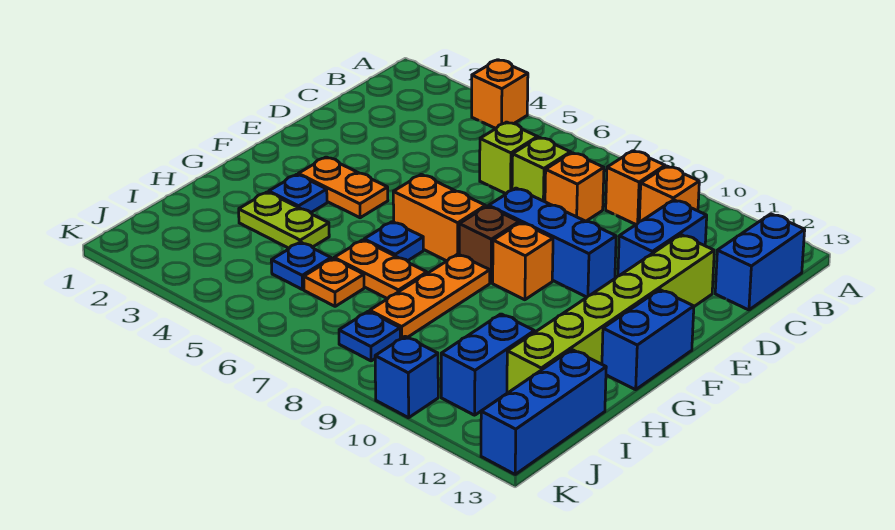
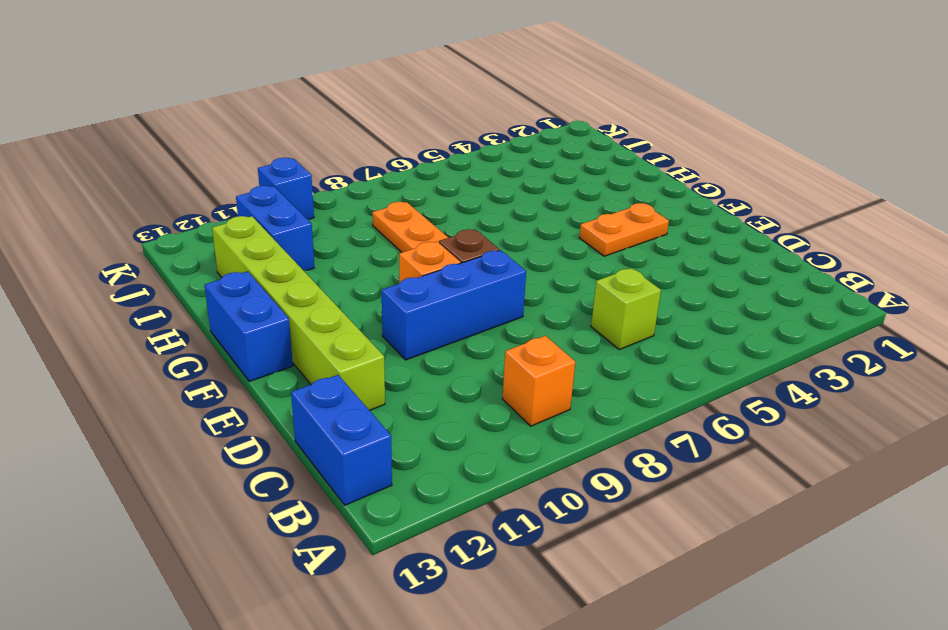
none -> orange brick A4 level 1
none -> orange brick B10 level 1
none -> lime brick C7 level 1

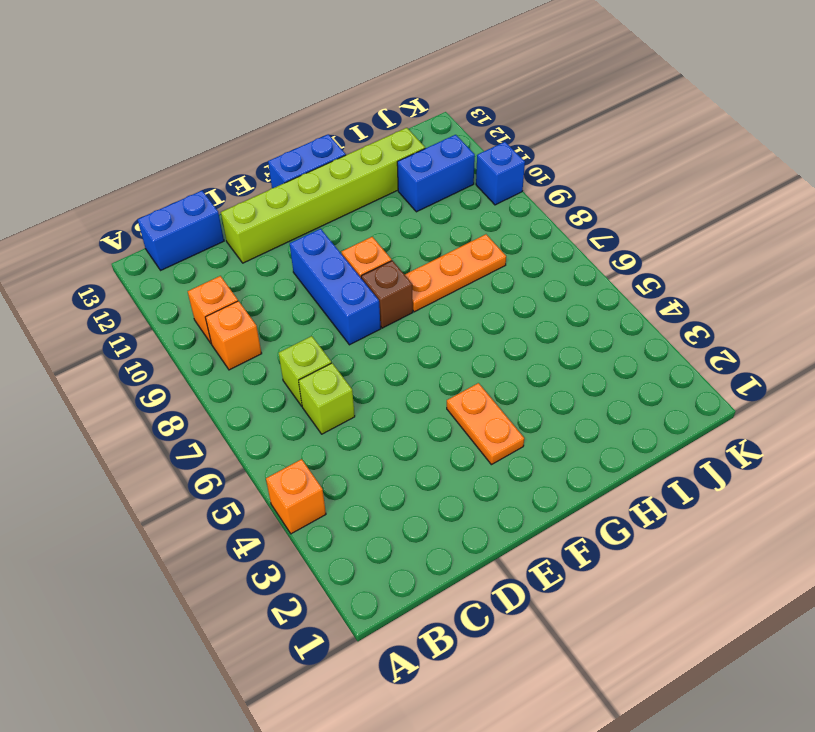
none -> orange brick C8 level 1
none -> blue brick C11:D11 level 1
none -> orange brick F6:F7 level 1

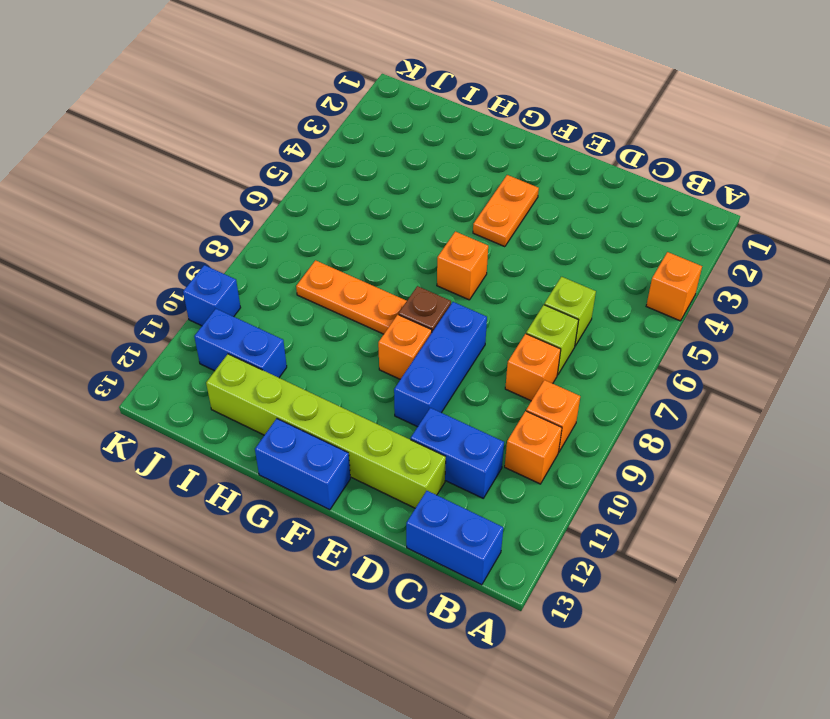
orange brick F6 level 1 -> orange brick F6:F7 level 1
none -> blue plate G3 level 1
none -> blue plate G6 level 1
none -> lime plate H3:H4 level 1

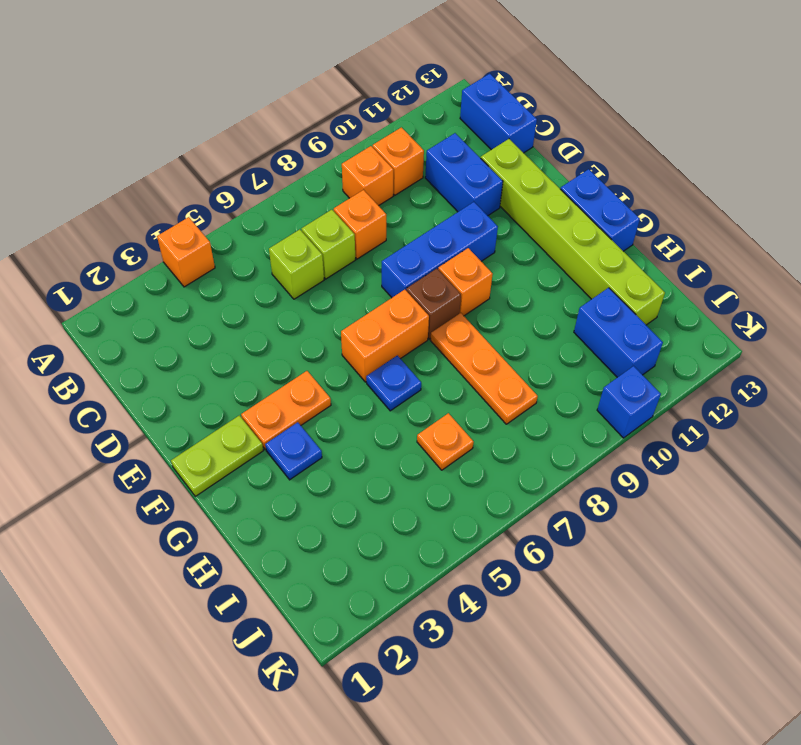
lime plate F1:F2 level 1 -> lime plate H3:H4 level 1
none -> orange plate H6:H7 level 1
none -> blue plate I5 level 1
none -> blue brick I13:K13 level 1

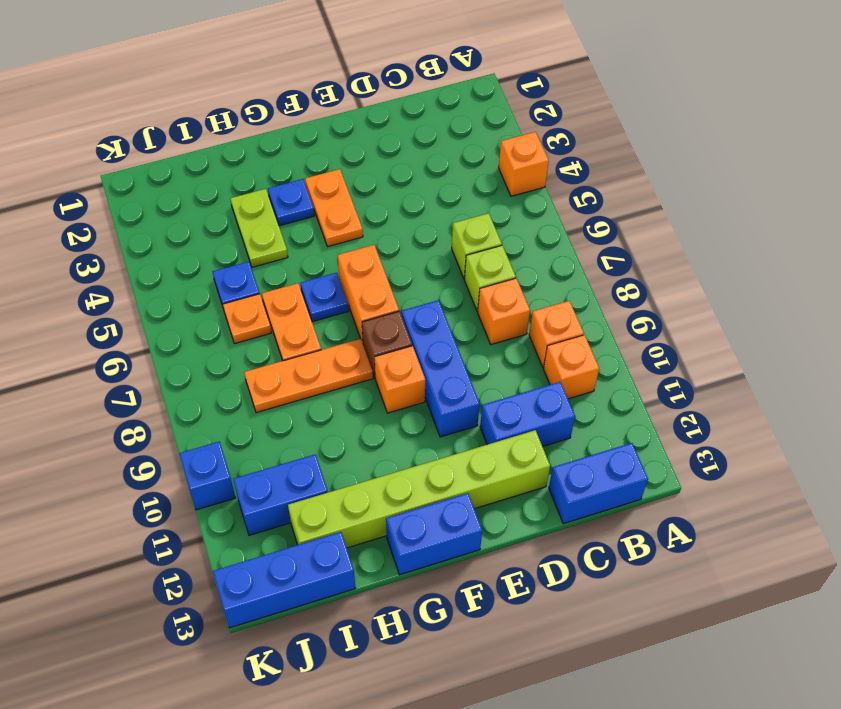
none -> blue plate J8 level 1

